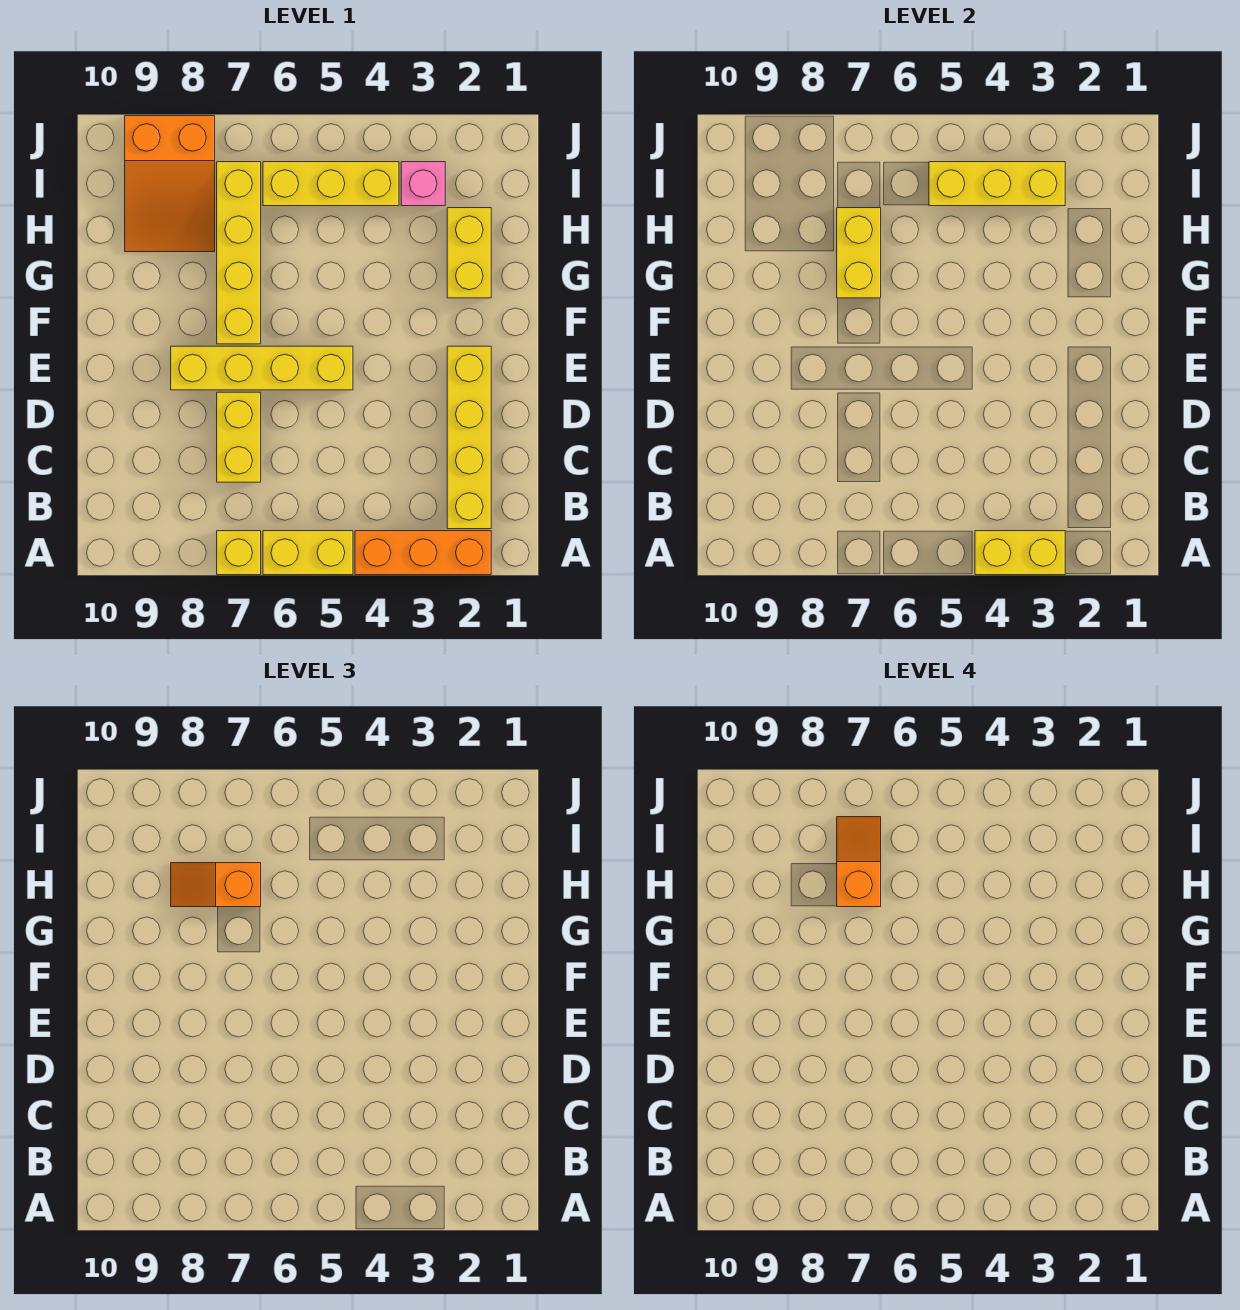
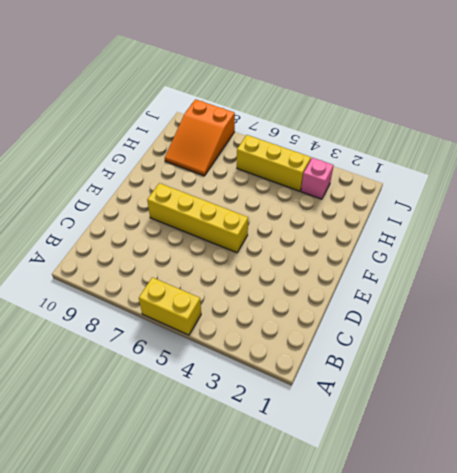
none -> orange brick A2:A4 level 1
none -> yellow brick A7 level 1
none -> yellow brick B2:E2 level 1

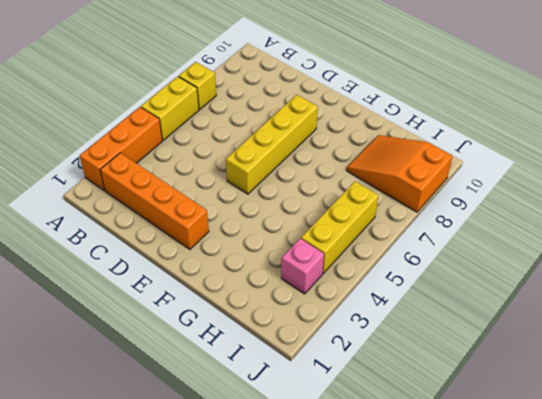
orange brick B2:E2 level 1 -> yellow brick B2:E2 level 1
none -> yellow brick C7:D7 level 1
none -> yellow brick F7:I7 level 1
none -> yellow brick G2:H2 level 1

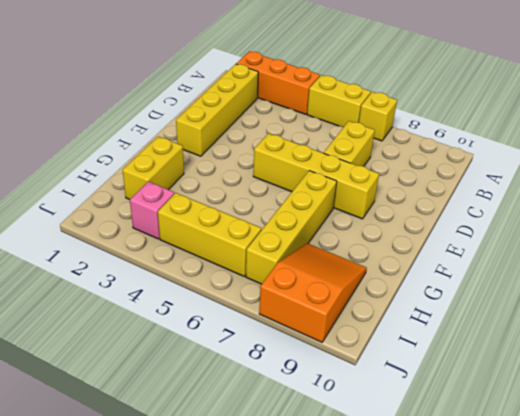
none -> yellow brick A3:A4 level 2
none -> yellow brick G7:H7 level 2
none -> yellow brick I3:I5 level 2

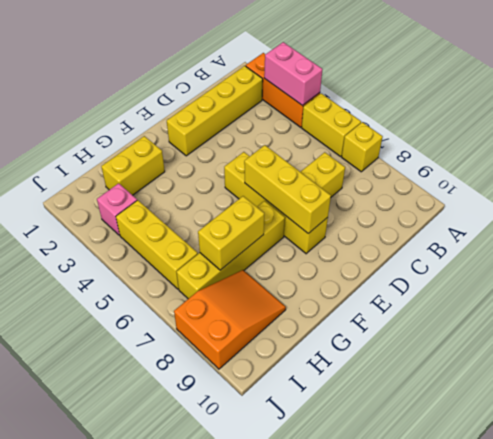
pink brick A3:A4 level 2 -> yellow brick A3:A4 level 2
yellow brick E6:E8 level 2 -> yellow brick I3:I5 level 2
none -> orange slope H7:H8 level 3 top 7
none -> orange slope H7:I7 level 4 top H

